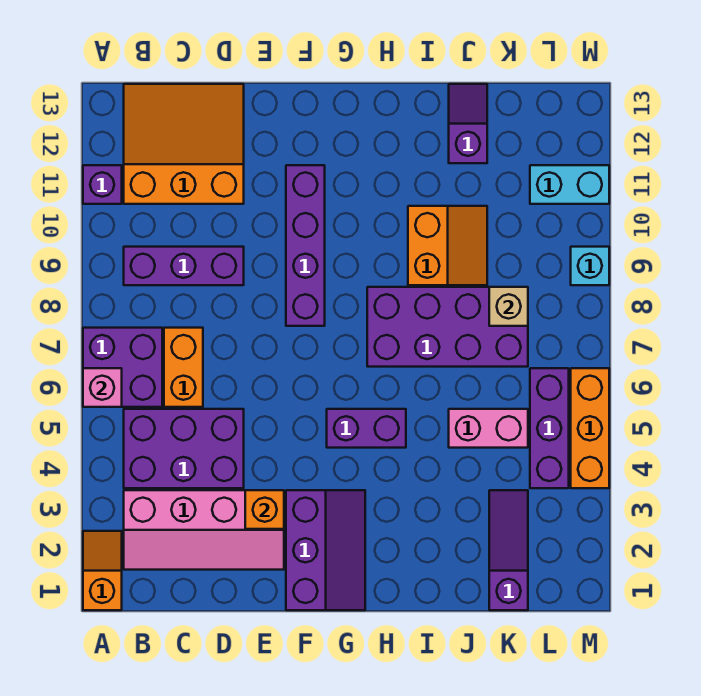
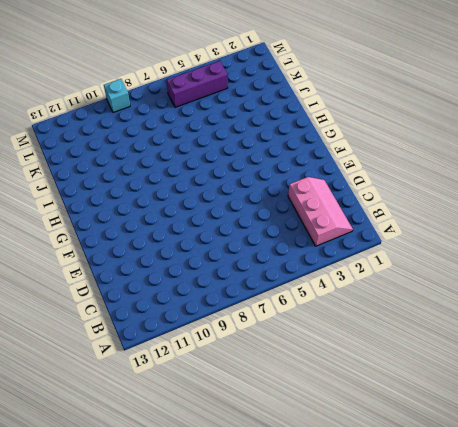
pink slope B2:D3 level 1 top 3 -> pink slope B2:E3 level 1 top 3
none -> orange slope A1:A2 level 1 top 1
none -> purple brick A6:B7 level 1
none -> purple brick A11 level 1

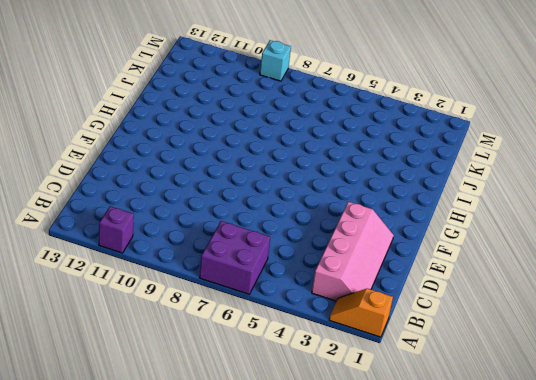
none -> purple brick B4:D5 level 1
none -> purple brick B9:D9 level 1
none -> orange slope B11:D13 level 1 top 11

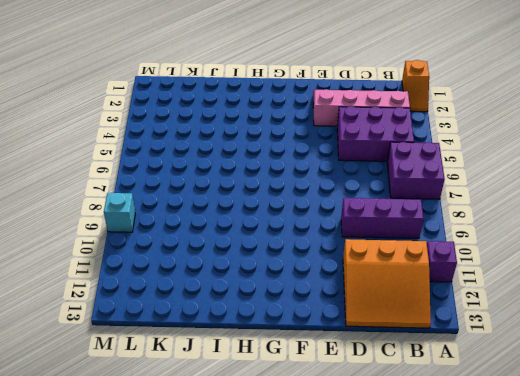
none -> orange brick C6:C7 level 1
none -> purple slope F1:G3 level 1 top F
none -> purple brick F8:F11 level 1

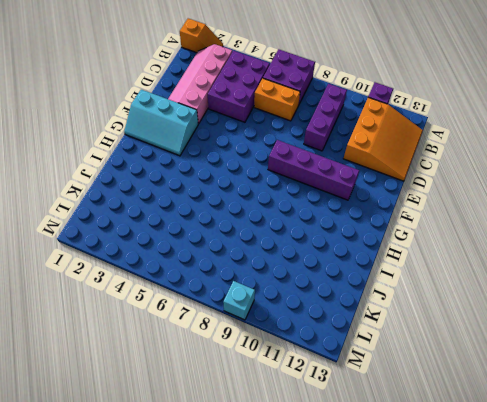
cyan slope F1:G3 level 1 top F -> purple slope F1:G3 level 1 top F
none -> purple brick G5:H5 level 1
none -> purple brick H7:K8 level 1
none -> orange slope I9:J10 level 1 top I

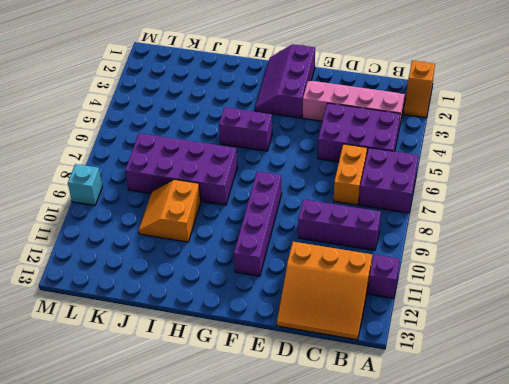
none -> pink brick J5:K5 level 1
none -> purple slope J12:J13 level 1 top 12
none -> purple slope K1:K3 level 1 top 1

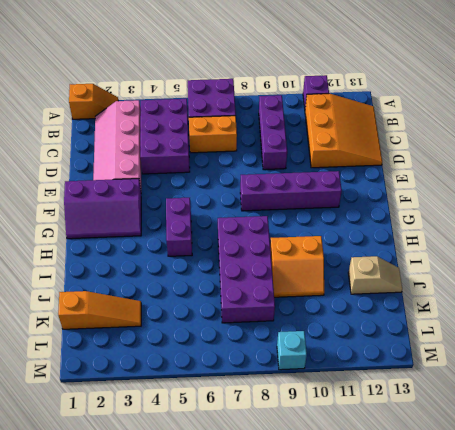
tan slope J12:J13 level 1 top 12 -> purple slope J12:J13 level 1 top 12
orange slope K1:K3 level 1 top 1 -> purple slope K1:K3 level 1 top 1
none -> pink brick J5:K5 level 1
none -> purple brick L4:L6 level 1
none -> cyan brick L11:M11 level 1

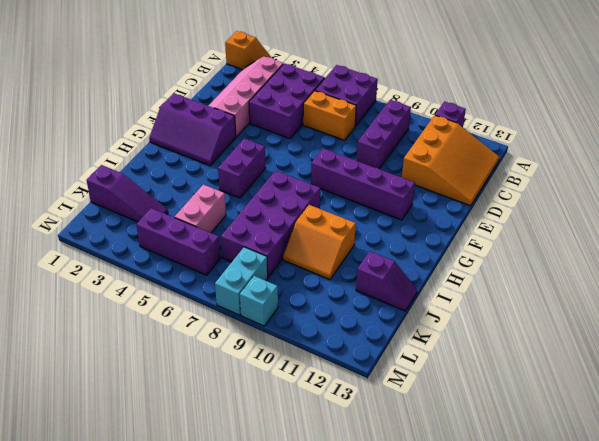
cyan brick L8:M8 level 1 -> cyan brick L11:M11 level 1
none -> orange brick M4:M6 level 1
none -> pink brick A6 level 2
none -> orange brick E3 level 2

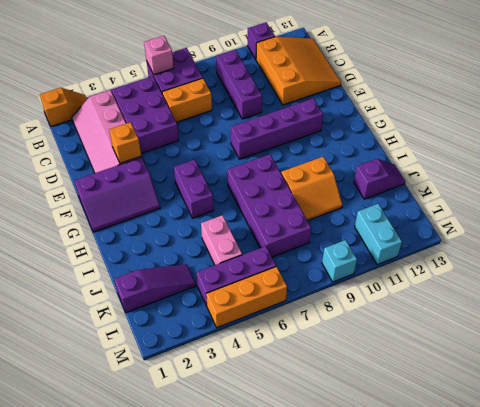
none -> tan brick K8 level 2

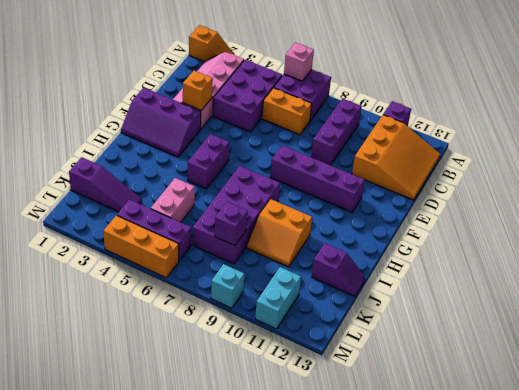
purple brick K8 level 2 -> tan brick K8 level 2

